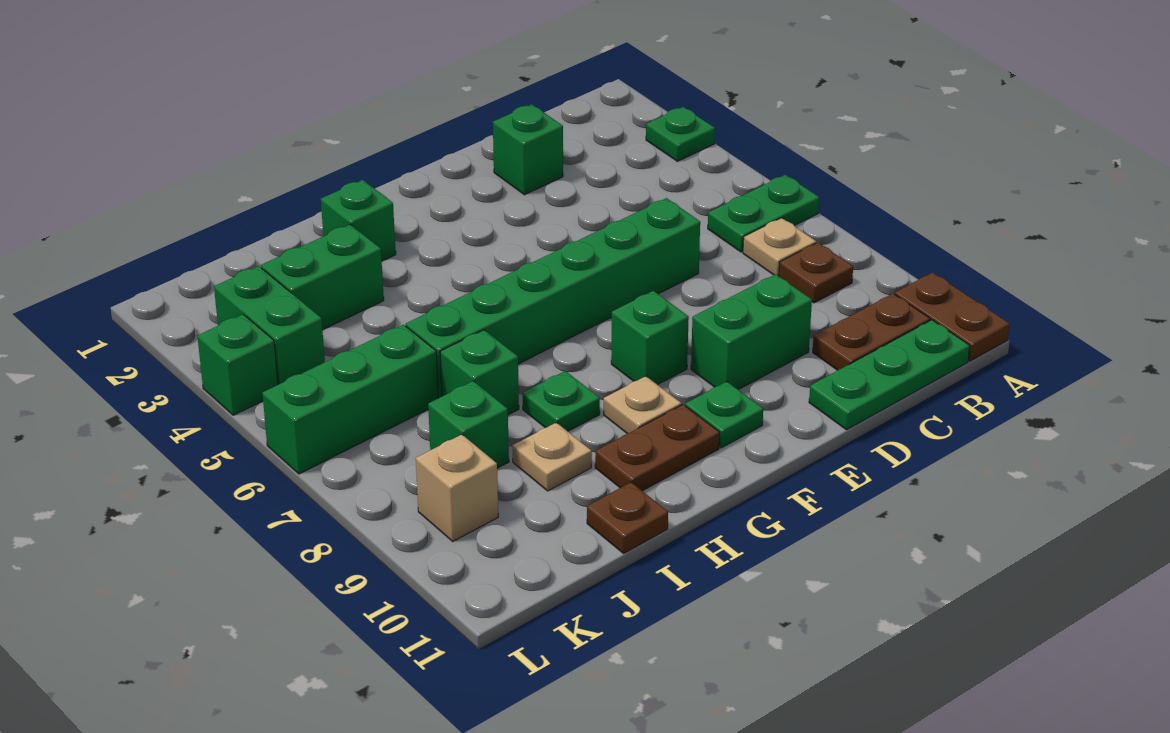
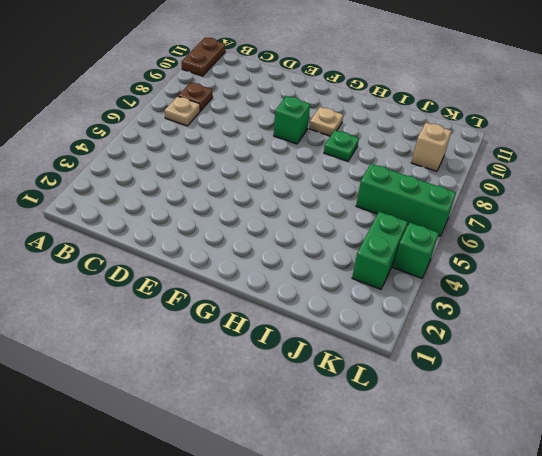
none -> green plate A3 level 1
none -> green plate A6:B6 level 1
none -> brown plate B10:C10 level 1

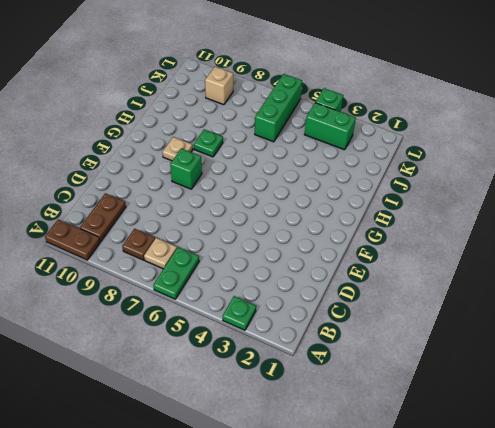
none -> green plate B11:D11 level 1
none -> green brick D2 level 1
none -> green brick D6:I6 level 1

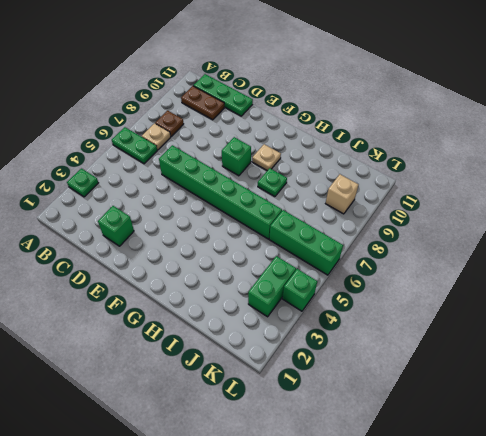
none -> brown plate A10:A11 level 1
none -> green brick D9:E9 level 1
none -> green plate F10 level 1

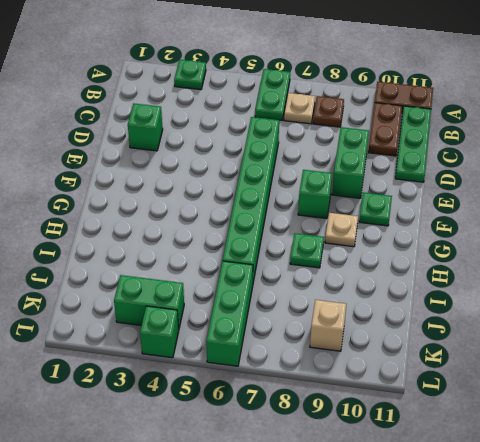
none -> brown plate G10:H10 level 1
none -> green brick H2 level 1
none -> green brick I3:J3 level 1

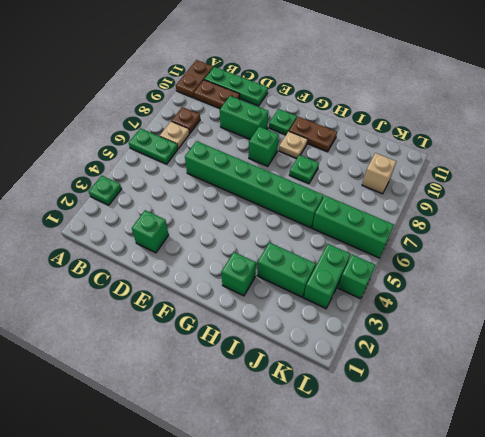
none -> green brick I7 level 1
none -> tan plate I9 level 1
none -> brown plate I11 level 1

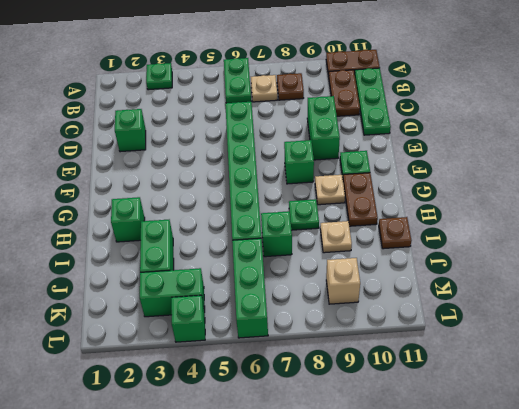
none -> green brick J8 level 1

